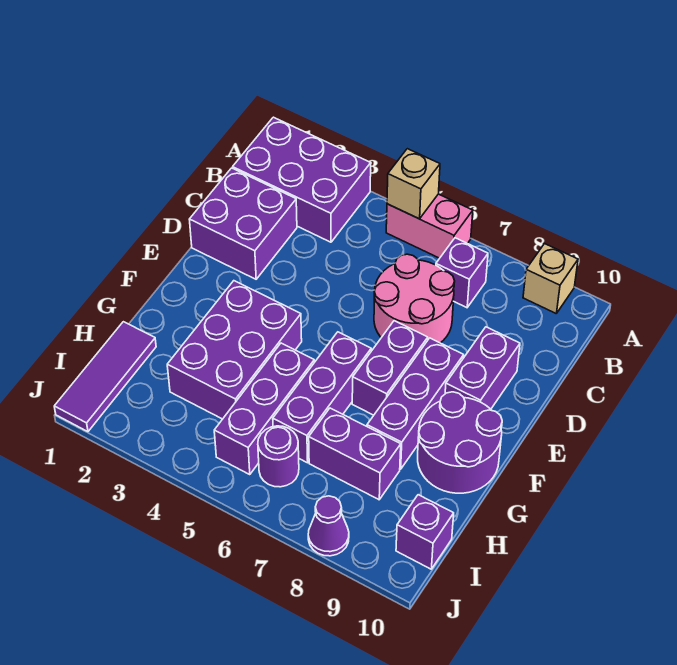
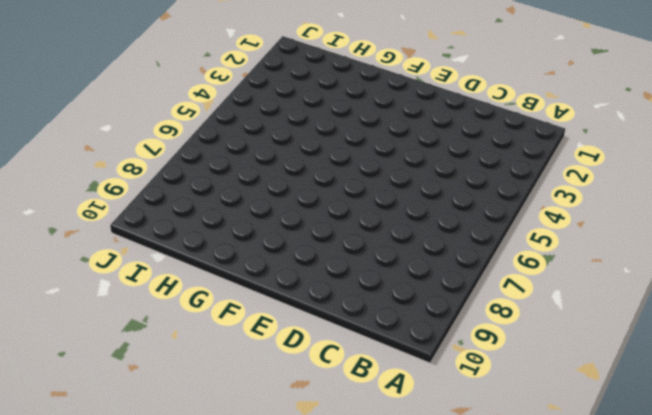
none -> purple brick A1:B3 level 1
none -> pink brick A5:A6 level 1
none -> tan brick A9 level 1

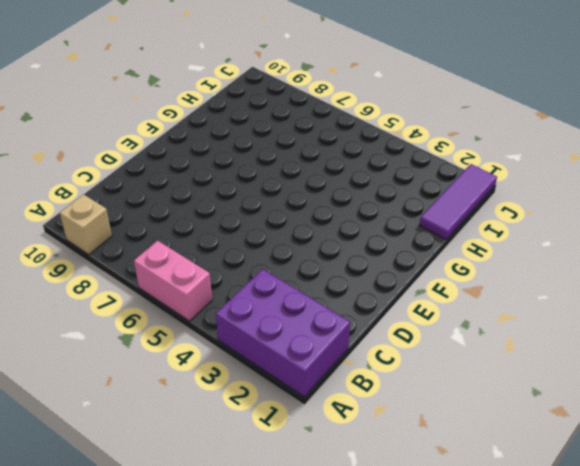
none -> purple brick B7 level 1
none -> purple brick C1:D2 level 1
none -> pink round brick C6:D7 level 1

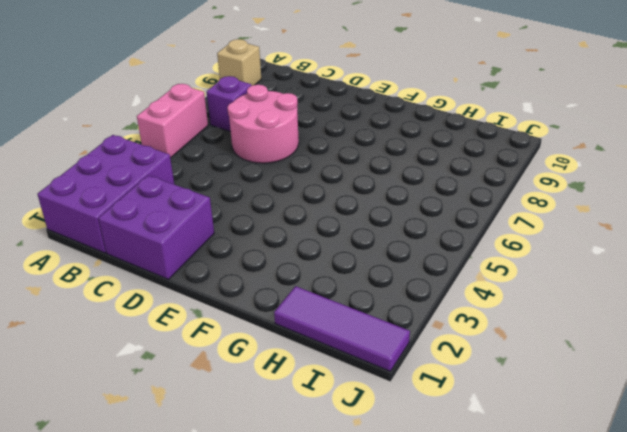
none -> purple brick D9:E9 level 1
none -> purple brick E7:F7 level 1
none -> purple brick E8:G8 level 1

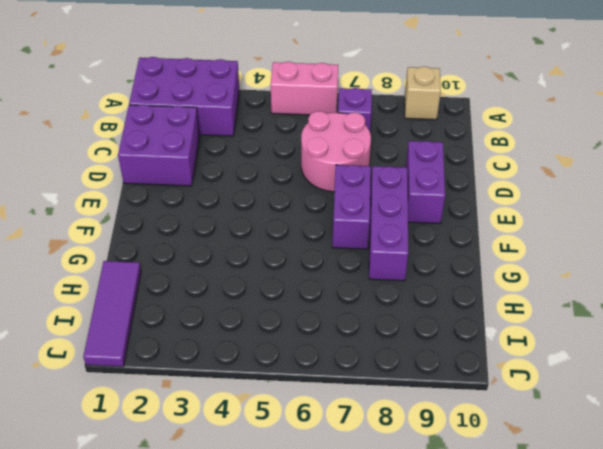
none -> purple brick F3:H4 level 1
none -> purple brick F6:H6 level 1
none -> purple round brick F9:G10 level 1

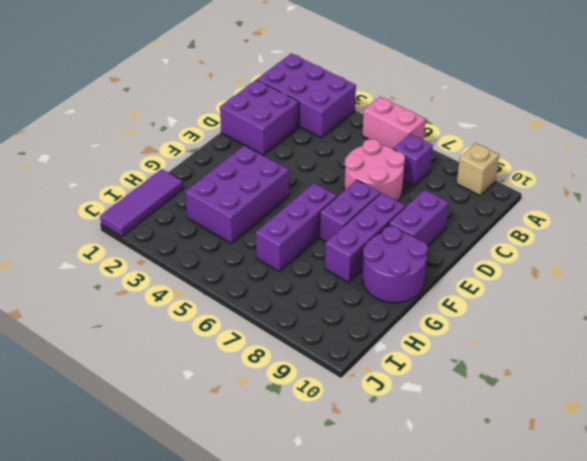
none -> purple brick G5:I5 level 1
none -> purple brick H7:H8 level 1
none -> purple round brick I6 level 1

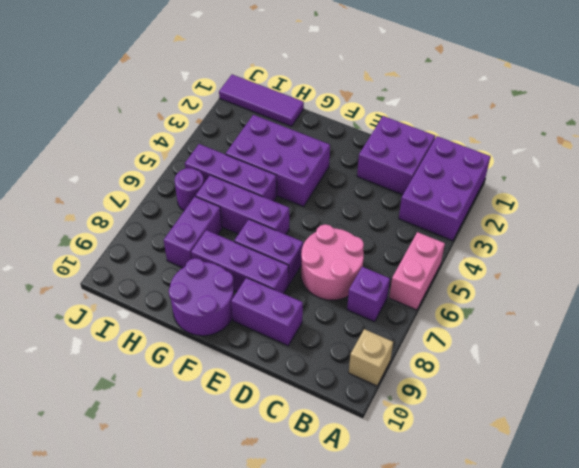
none -> purple brick I10 level 1
none -> purple cone J8 level 1
none -> tan brick A5 level 2

